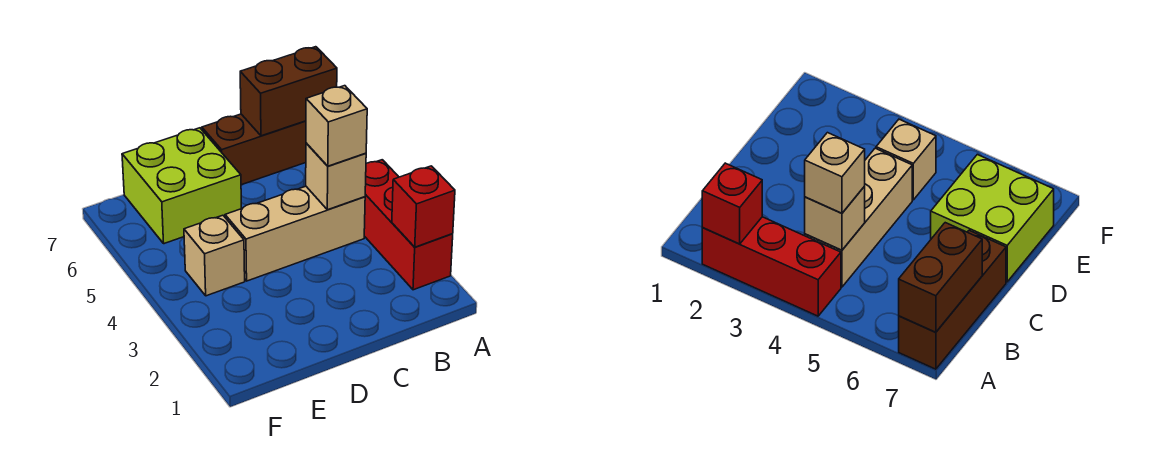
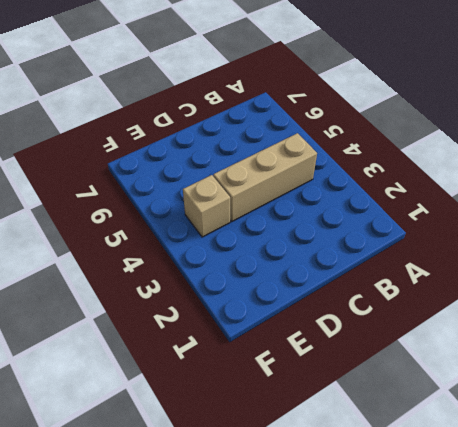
none -> red brick A2:A4 level 1
none -> brown brick A7:C7 level 1

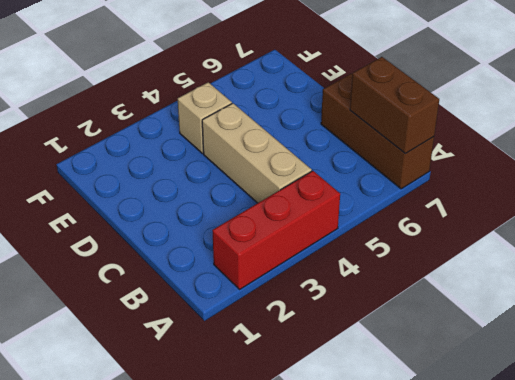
none -> lime brick D6:E7 level 1
none -> red brick A2 level 2

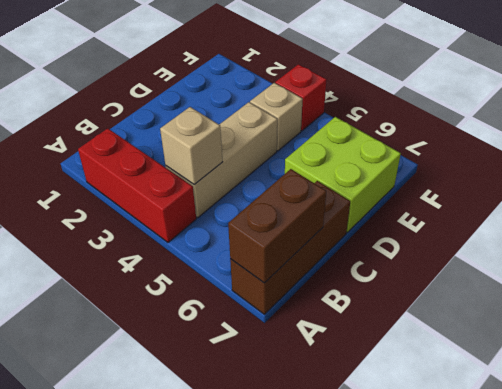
red brick F4 level 1 -> red brick A2 level 2
none -> tan brick B4 level 3

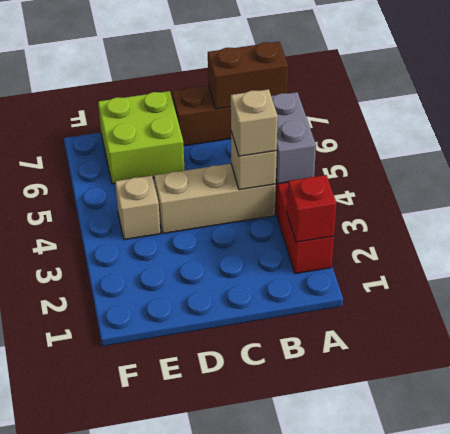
grey brick A4:A5 level 2 -> none

